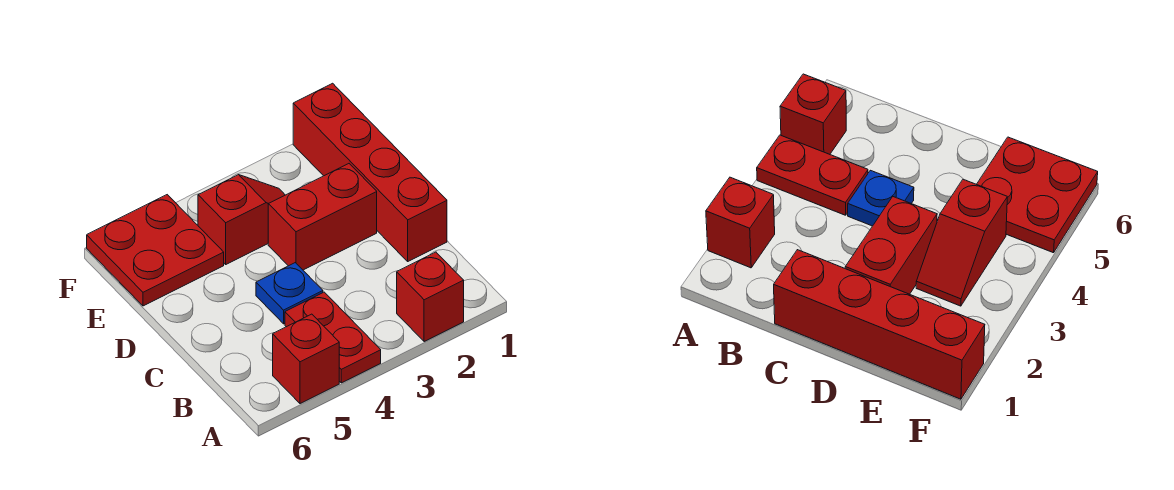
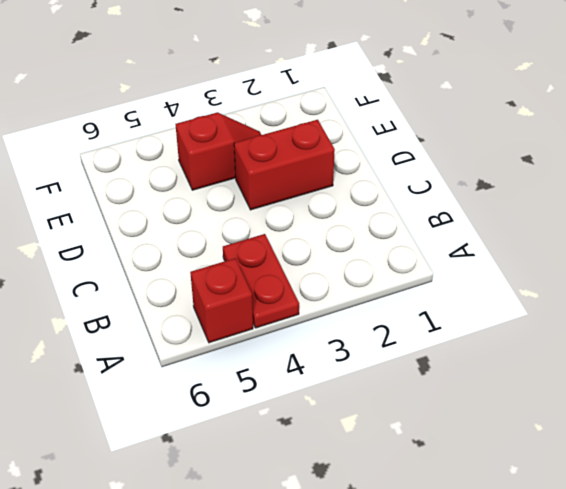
none -> red brick A2 level 1
none -> red brick C1:F1 level 1

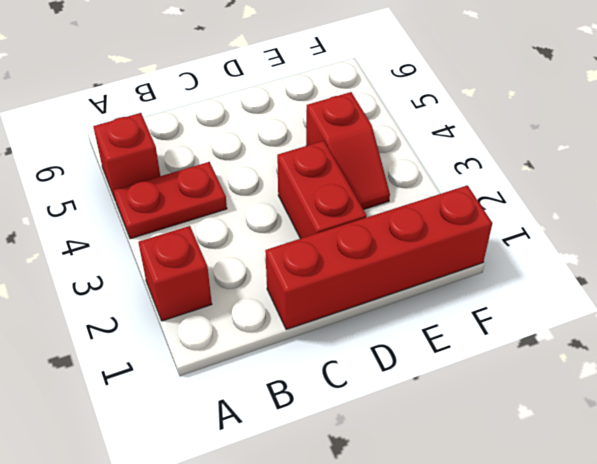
none -> blue plate C4 level 1
none -> red plate E5:F6 level 1

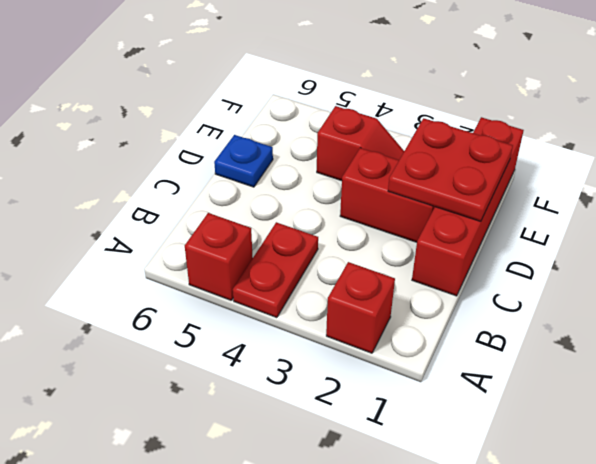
red plate D1:E2 level 2 -> red plate E5:F6 level 1
blue plate D6 level 1 -> blue plate C4 level 1

